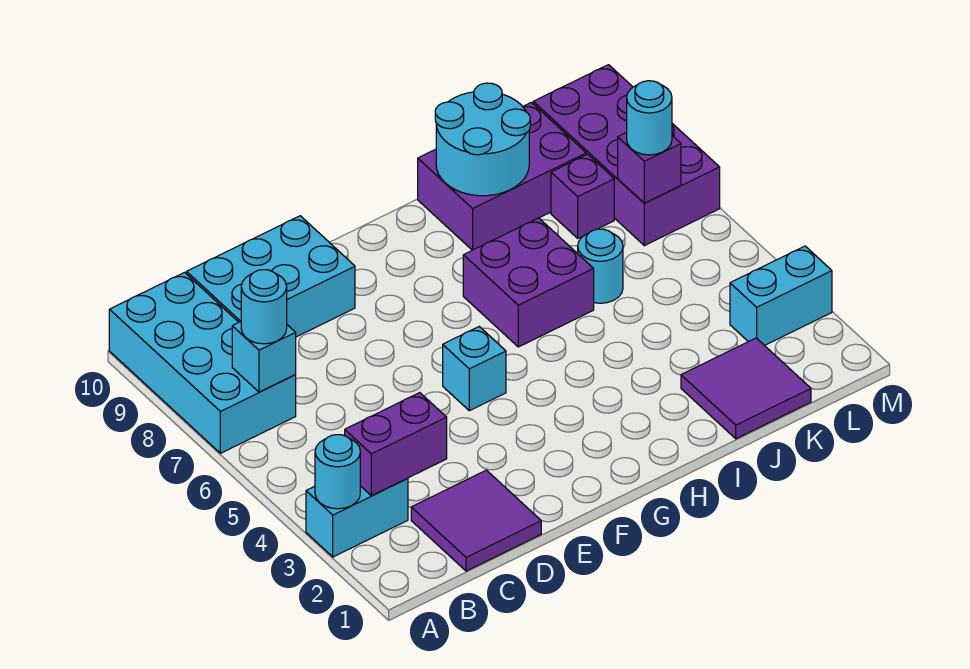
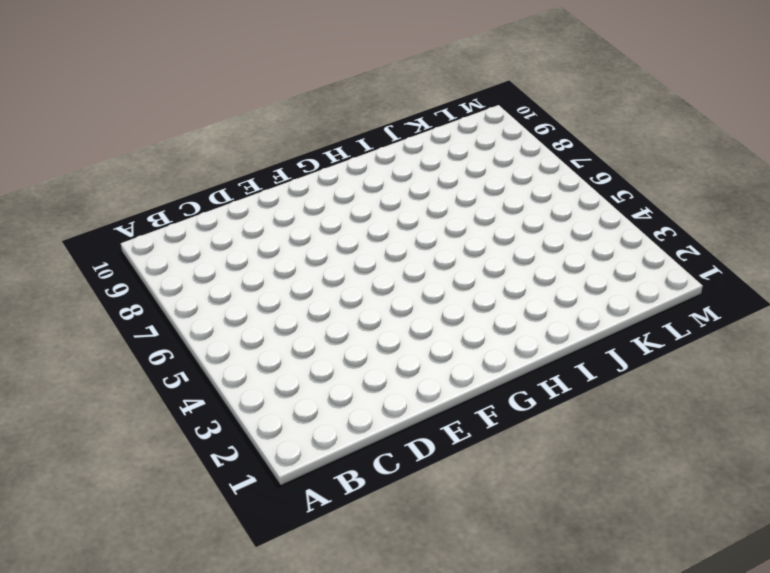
none -> cyan brick A3:B3 level 1
none -> cyan brick A7:B10 level 1
none -> purple tile C1:D2 level 1

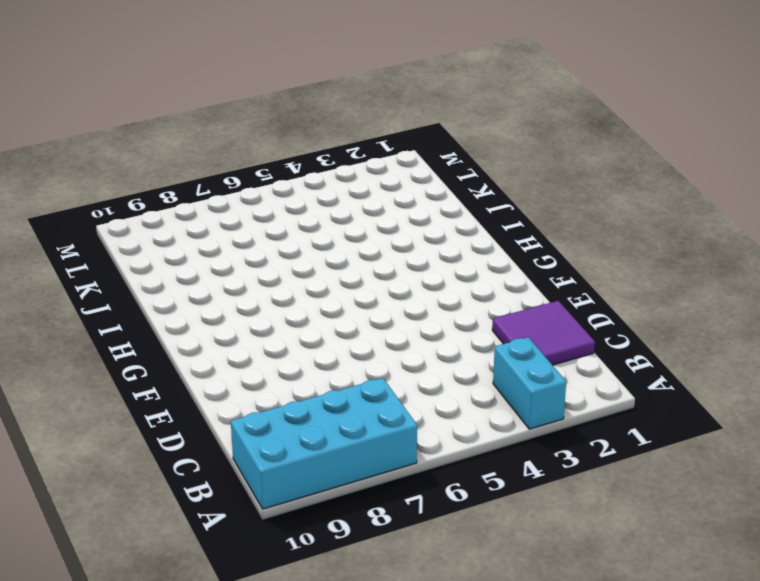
none -> cyan brick C9:E10 level 1
none -> cyan brick F5 level 1
none -> purple brick H6:I7 level 1

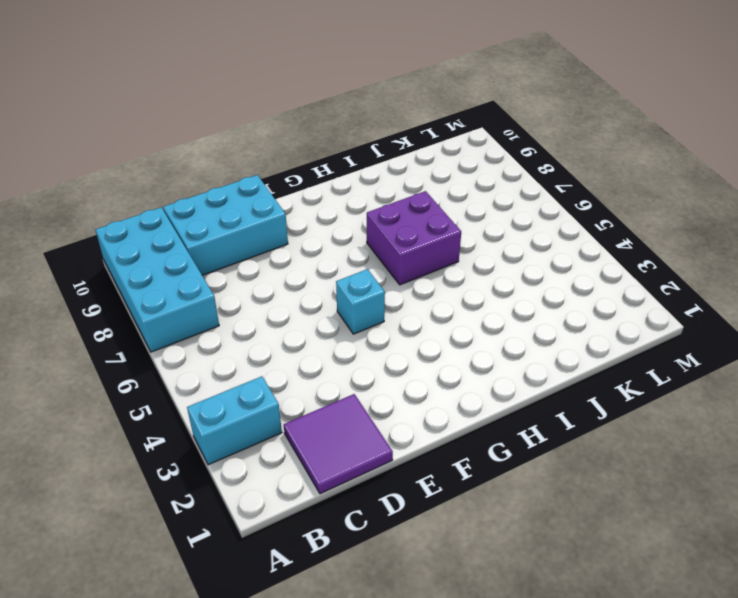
none -> purple brick I9:K10 level 1
none -> purple tile J1:K2 level 1
none -> cyan round brick J6 level 1

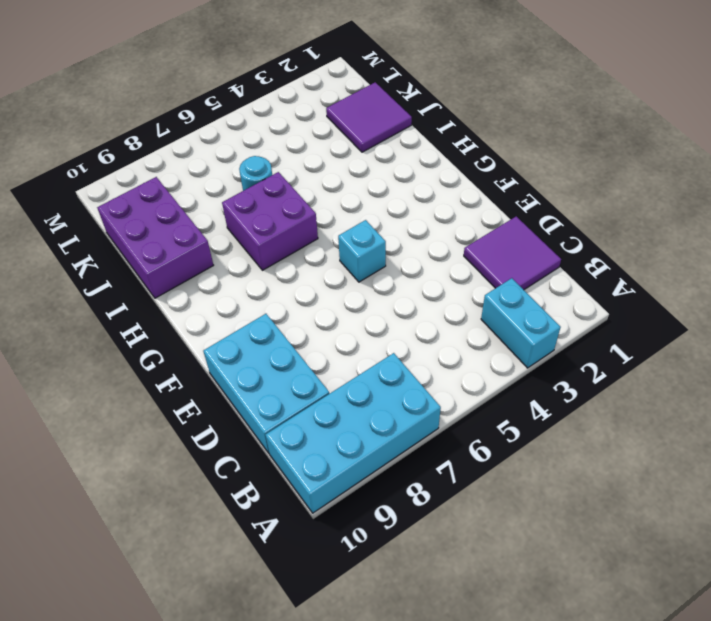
none -> purple brick K8 level 1
none -> cyan brick L3:M3 level 1
none -> purple brick L7:M10 level 1

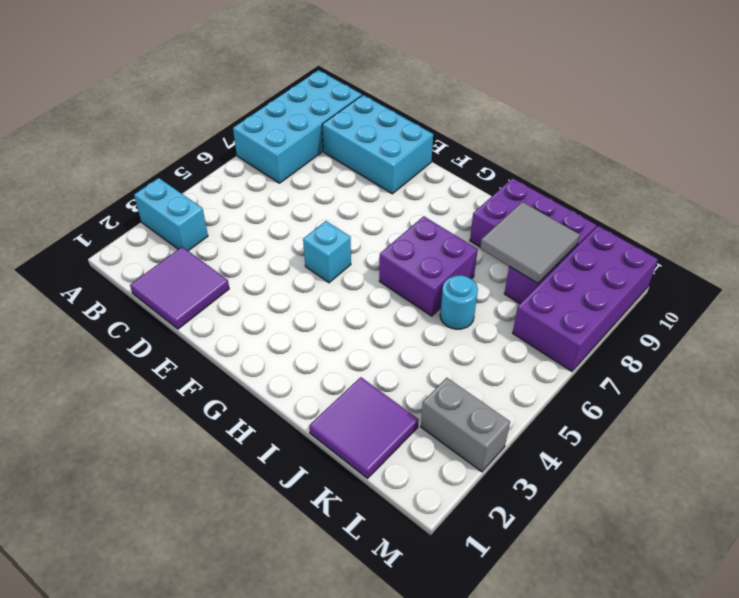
grey tile J8:K9 level 2 -> cyan round brick I9:J10 level 2
grey brick L3:M3 level 1 -> cyan brick L3:M3 level 1
none -> cyan round brick A3 level 2
none -> purple brick B3:C3 level 2
none -> cyan brick B7 level 2

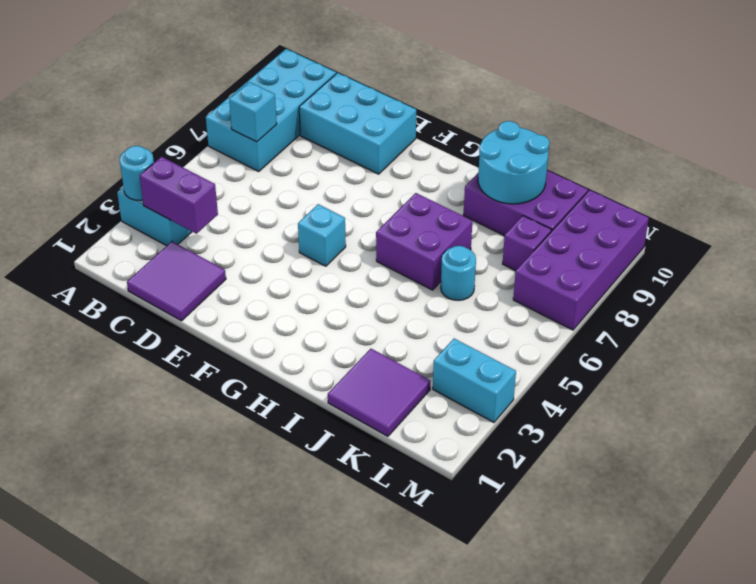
none -> purple brick L7 level 2
none -> cyan round brick B7 level 3
none -> cyan round brick L7 level 3

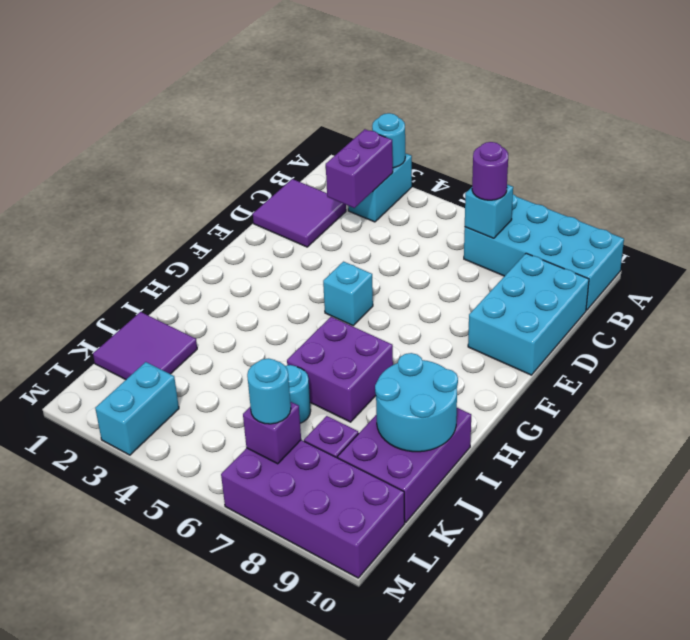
purple round brick B7 level 3 -> cyan round brick B7 level 3

